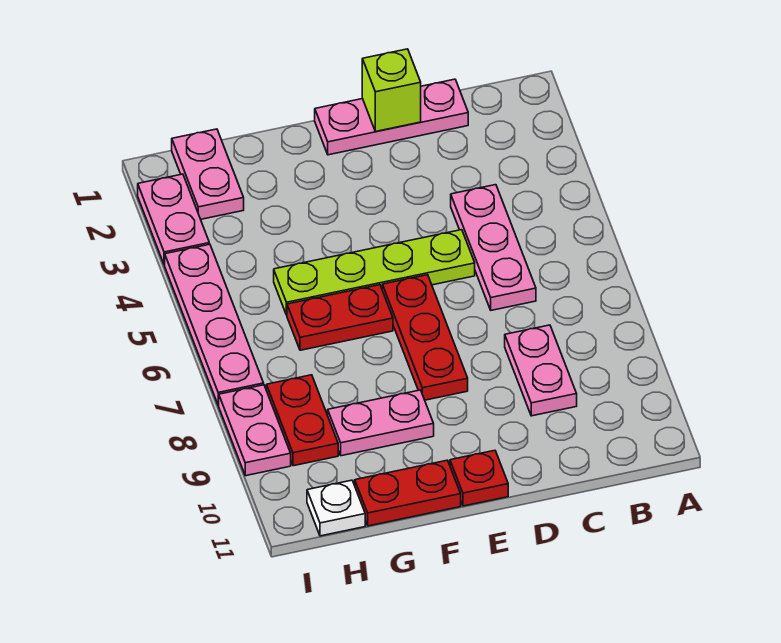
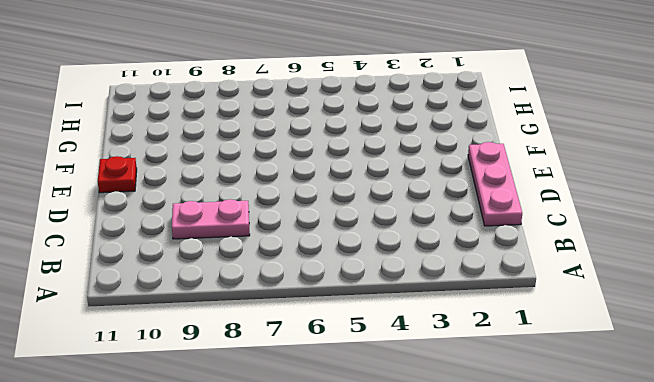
none -> pink plate C4:C6 level 1
none -> lime plate D5:G5 level 1
none -> red plate E6:E8 level 1

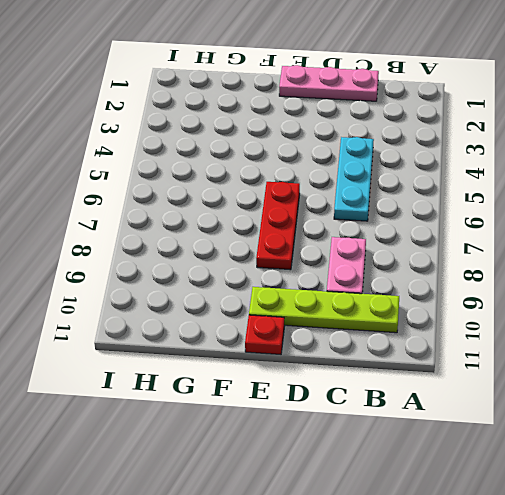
lime plate B10:E10 level 1 -> lime plate D5:G5 level 1
cyan plate C4:C6 level 1 -> pink plate C4:C6 level 1
none -> red plate F6:G6 level 1
none -> pink plate F9:G9 level 1
none -> red plate F11:G11 level 1

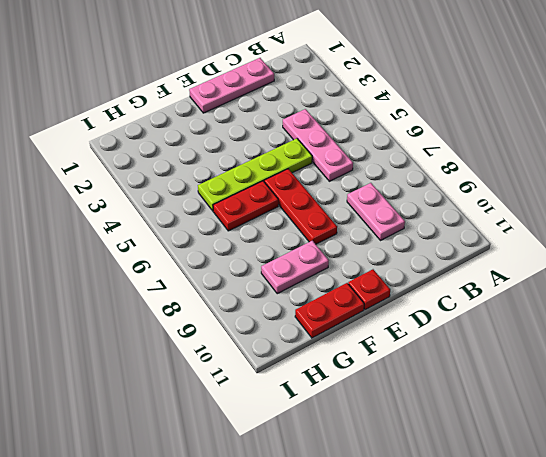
none -> pink plate H1:H2 level 1
none -> red plate H8:H9 level 1
none -> white plate H11 level 1

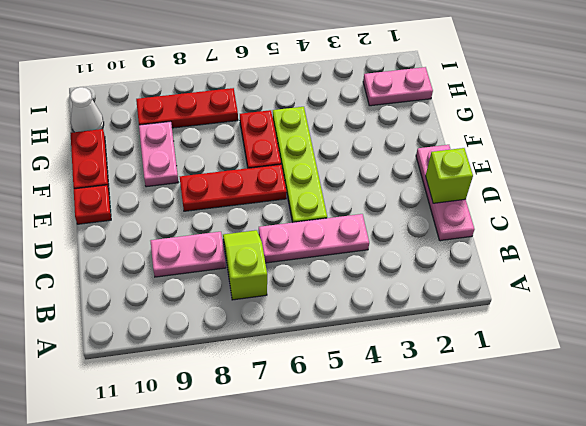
lime slope B7:C7 level 1 top B -> none
red plate H7:H9 level 1 -> red plate H8:H9 level 1
white cone H11 level 1 -> white plate H11 level 1
none -> pink plate I2:I3 level 1
none -> pink plate I4:I7 level 1
none -> pink plate I8:I9 level 1

